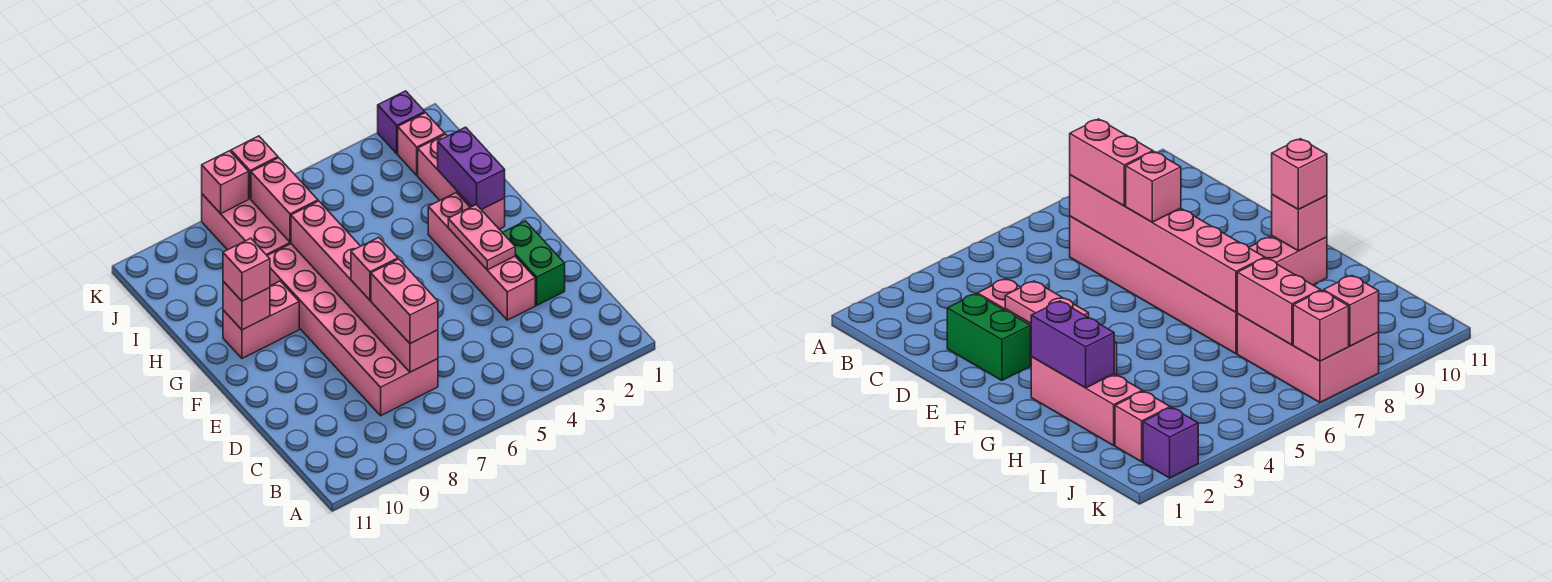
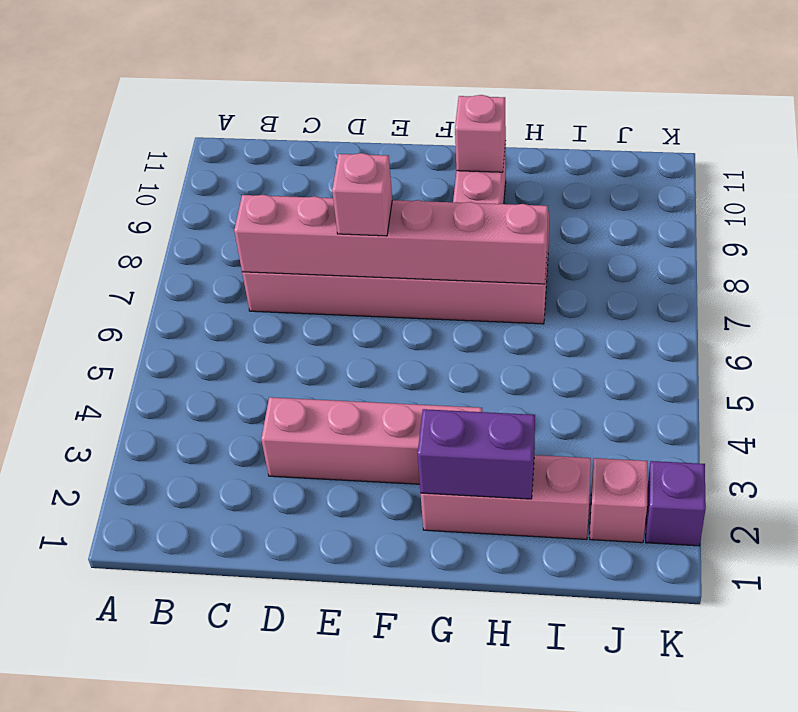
none -> green brick D2:E2 level 1
none -> pink brick I7:K8 level 1
none -> pink plate E3:F3 level 2

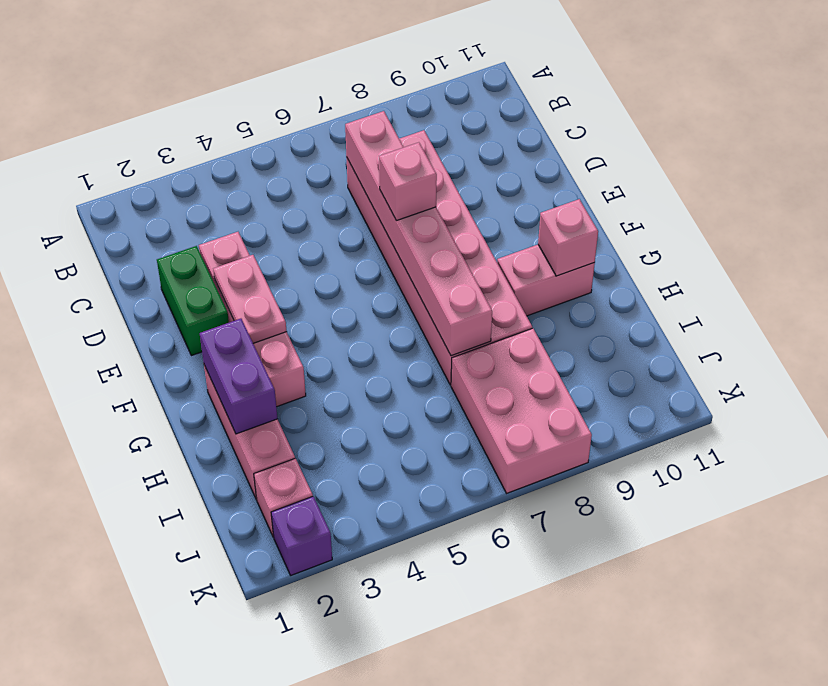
none -> pink brick I7:J7 level 2
none -> pink brick K7 level 2
none -> pink brick K8 level 2

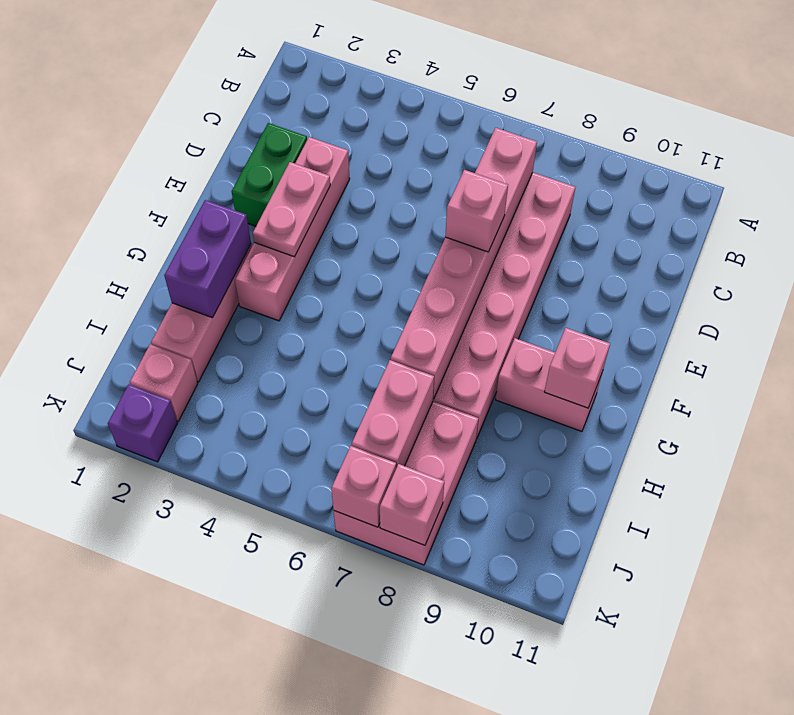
none -> pink brick C7:D7 level 3
none -> pink brick G10 level 3

